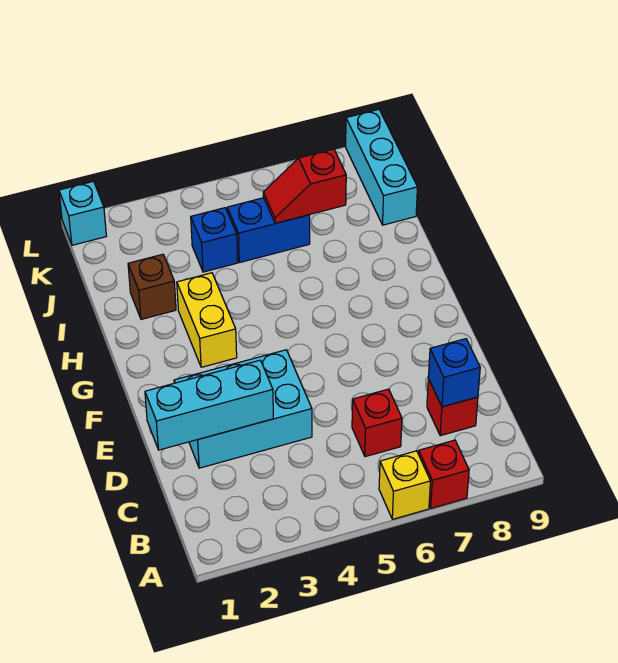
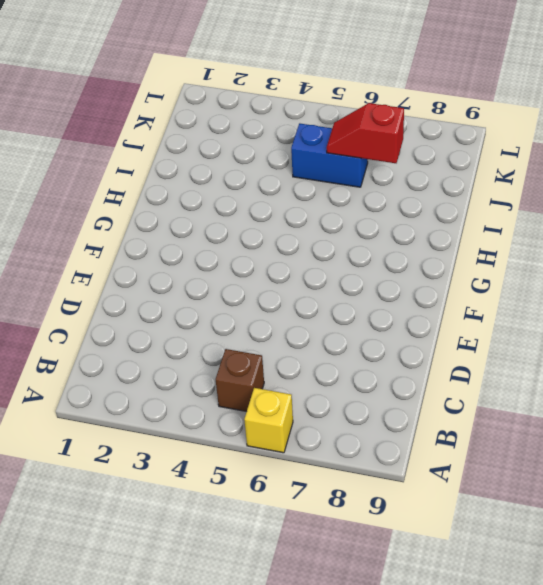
brown brick B5 level 1 -> brown brick I2 level 1
none -> red brick A7 level 1
none -> red brick C6 level 1
none -> red brick C8 level 1

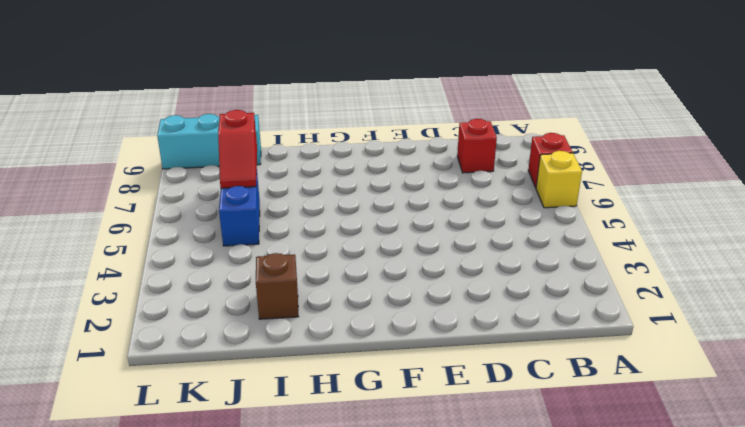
none -> red brick C6 level 1
none -> cyan brick D2:E4 level 1
none -> yellow brick G3:H3 level 1

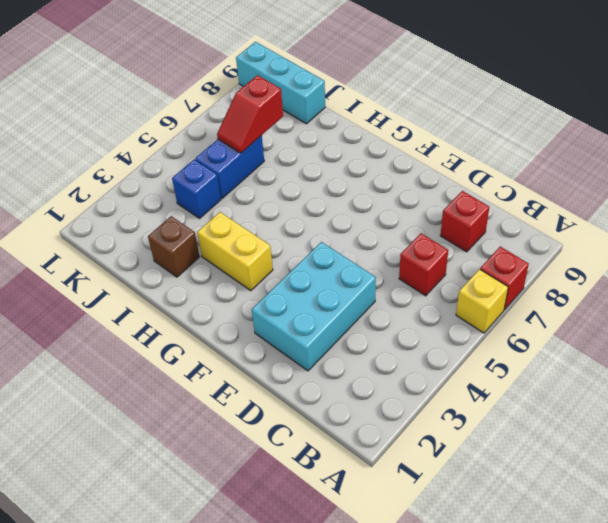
none -> cyan brick L1 level 1
none -> blue brick C8 level 2
none -> cyan brick D1:D3 level 2

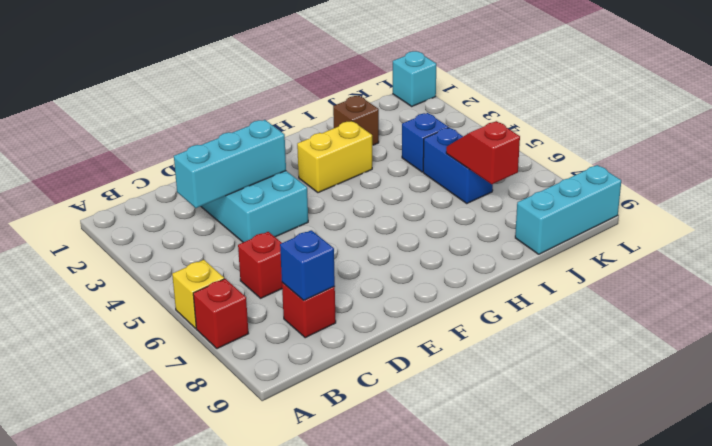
cyan brick C3:E3 level 2 -> cyan brick D1:D3 level 2

